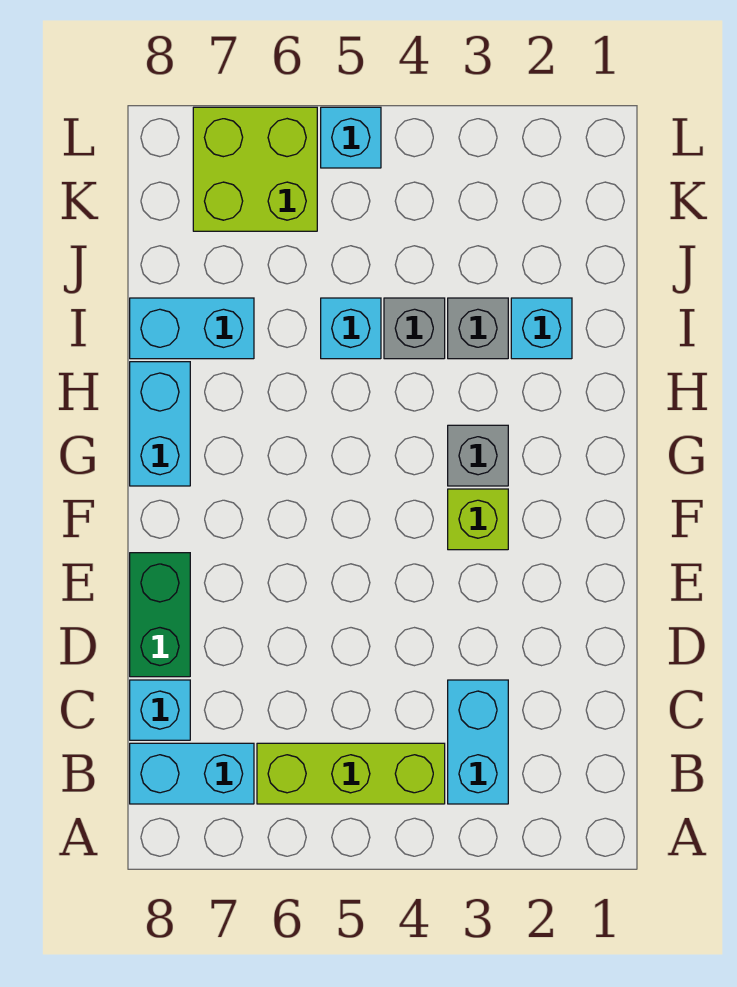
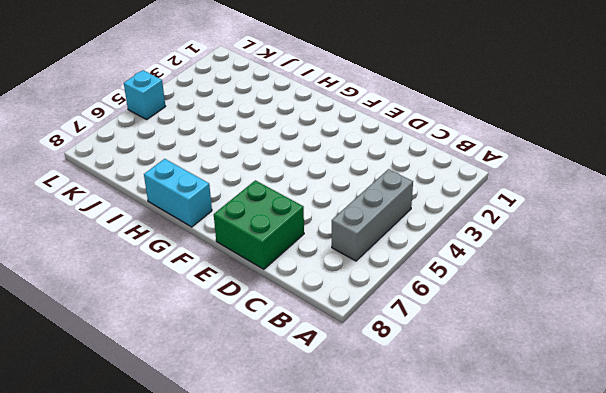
grey brick B4:B6 level 1 -> lime brick B4:B6 level 1
green brick D7:E8 level 1 -> green brick D8:E8 level 1
none -> cyan brick B3:C3 level 1
none -> cyan brick B7:B8 level 1
none -> cyan brick C8 level 1

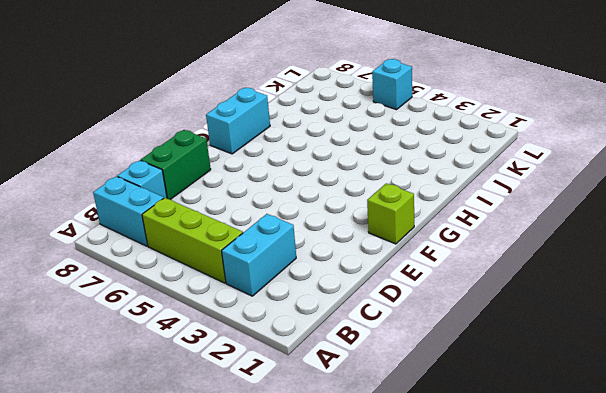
lime brick F1 level 1 -> lime brick F3 level 1
none -> grey brick G3 level 1
none -> cyan brick I2 level 1
none -> grey brick I3 level 1

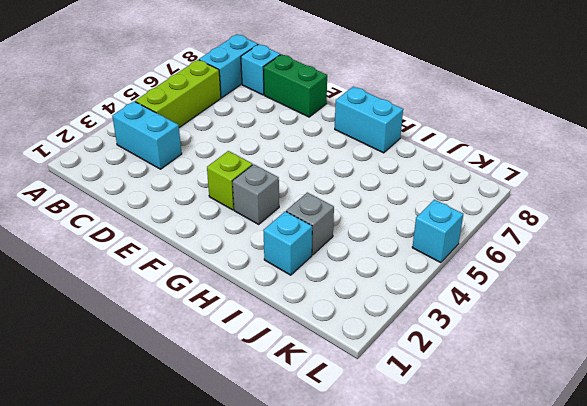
none -> grey brick I4 level 1
none -> cyan brick I5 level 1
none -> cyan brick I7:I8 level 1

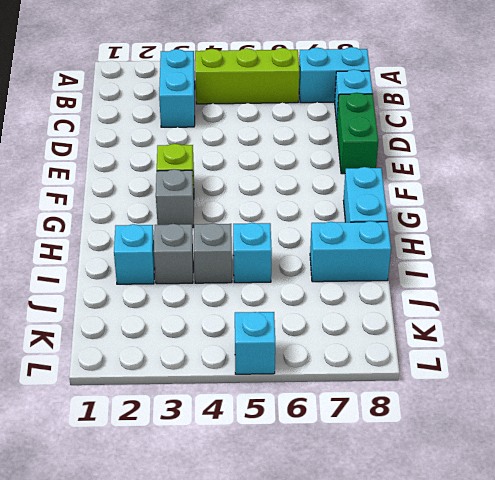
none -> lime brick K6:L7 level 1

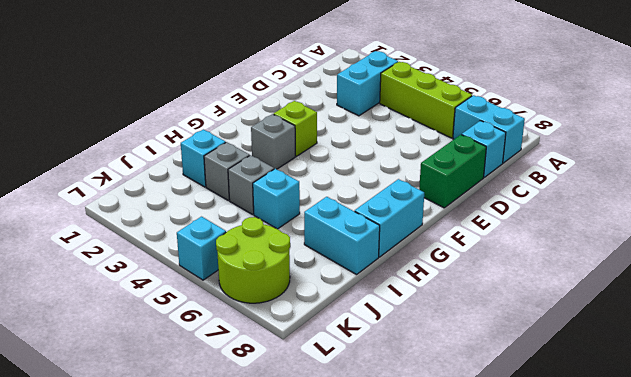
lime round brick K6:L7 level 1 -> lime brick K6:L7 level 1

